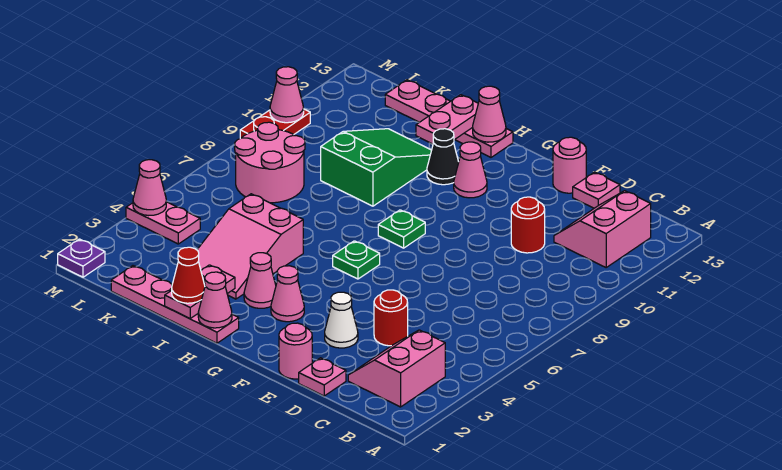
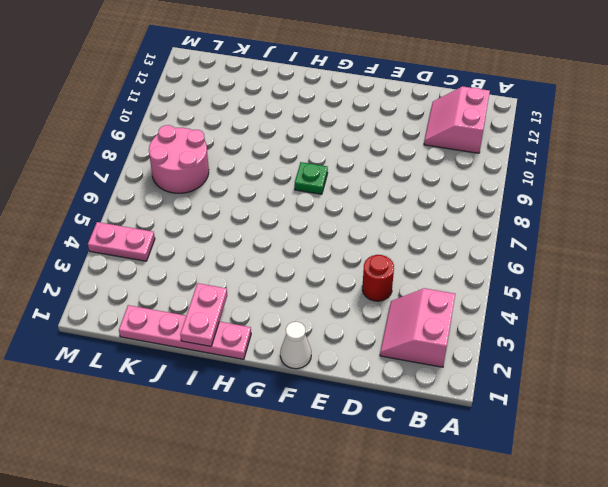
white cone F1 level 1 -> white cone E3 level 1
none -> pink plate D1 level 1
none -> red round brick D10 level 1
none -> pink plate D13 level 1
none -> pink round brick E1 level 1

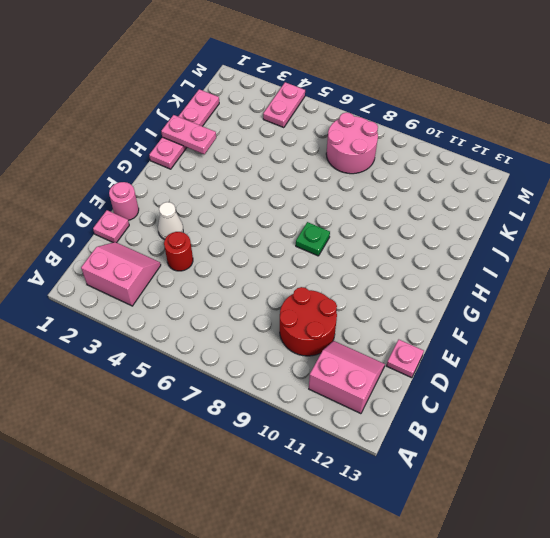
red round brick C9:D10 level 1 -> red round brick D10 level 1
none -> pink round brick E13 level 1
none -> pink cone G3 level 1
none -> green plate G6 level 1
none -> pink cone G11 level 1

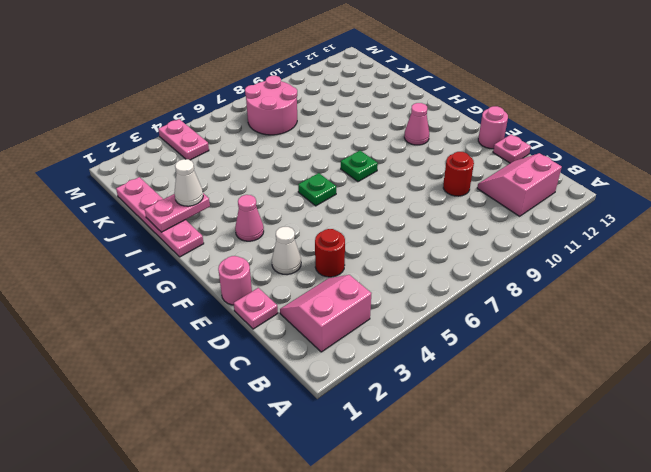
white cone I2 level 3 -> none
none -> pink cone H3 level 1
none -> black cone H11 level 1
none -> pink plate H13:K13 level 1
none -> pink slope I3:J5 level 1 top 5

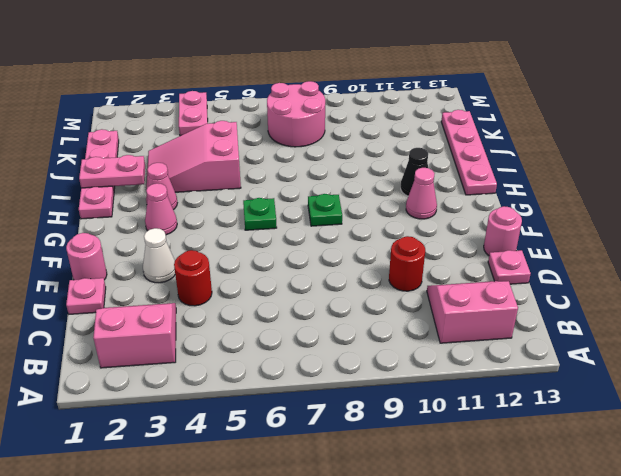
none -> green slope I9:J11 level 1 top 9
none -> purple plate M1 level 1
none -> red plate M9:M10 level 1
none -> pink cone H1 level 2

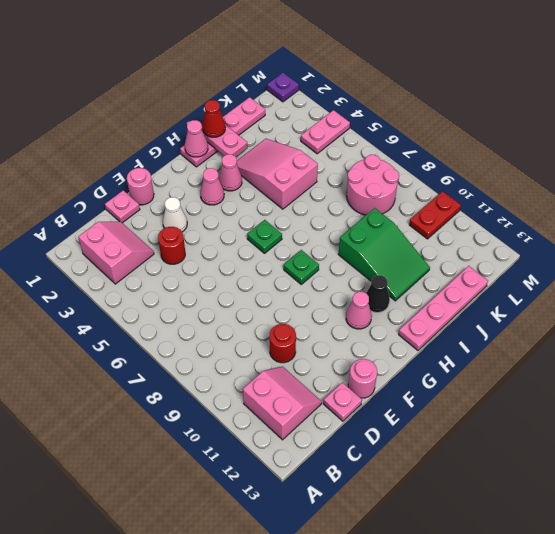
red plate L10:M10 level 1 -> red plate M9:M10 level 1
none -> pink cone H13 level 2
none -> pink plate I12:I13 level 2
none -> pink cone M4 level 2
none -> pink cone M10 level 2

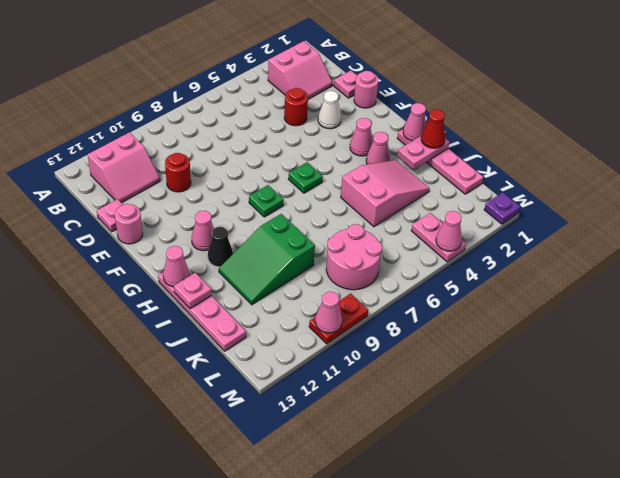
pink plate I13 level 2 -> pink plate I12:I13 level 2

